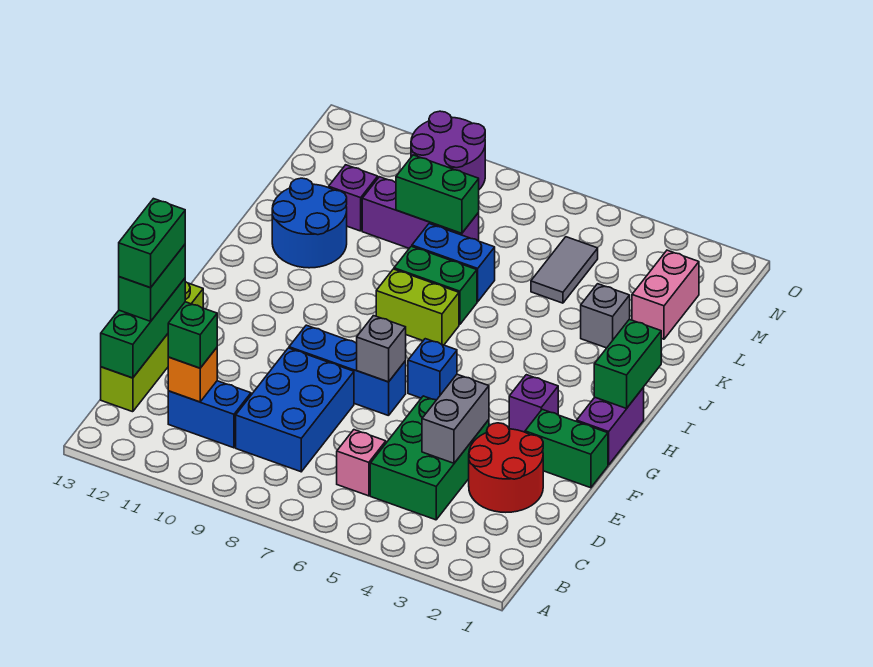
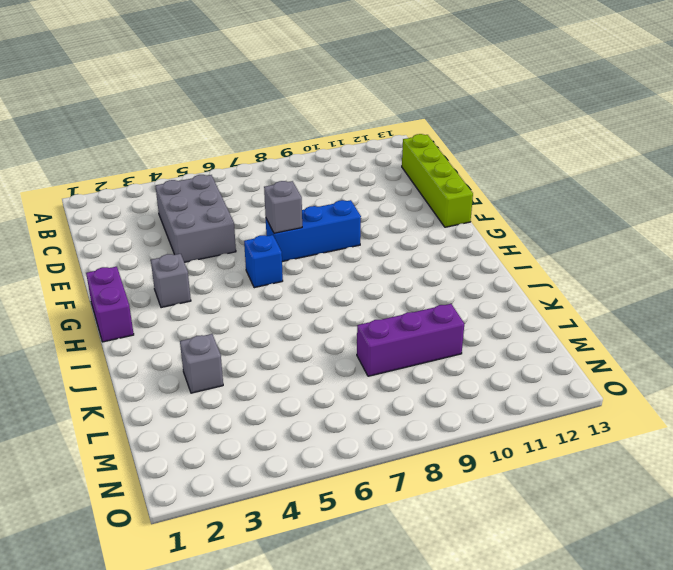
grey brick C4:E5 level 1 -> green brick C4:E5 level 1
grey brick G3 level 1 -> purple brick G3 level 1
none -> pink brick C6 level 1
none -> blue brick C8:E9 level 1
none -> blue brick C10:C11 level 1
none -> red round brick D2:E3 level 1

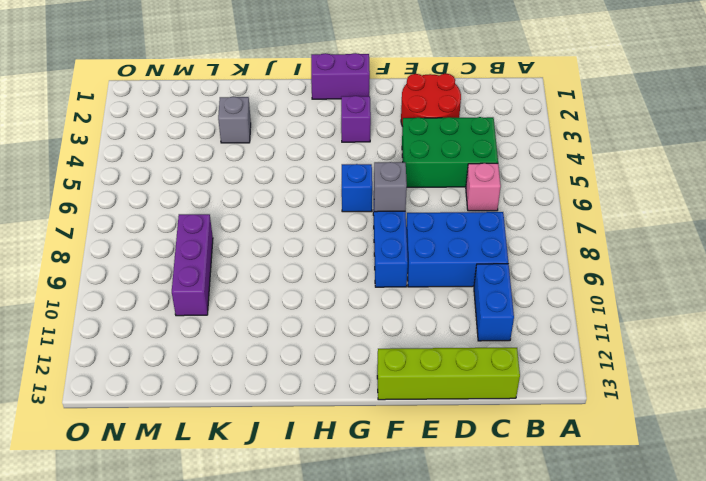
none -> green brick F1:F2 level 1
none -> lime brick I7:I8 level 1
none -> green brick J7:J8 level 1
none -> blue round brick J11:K12 level 1

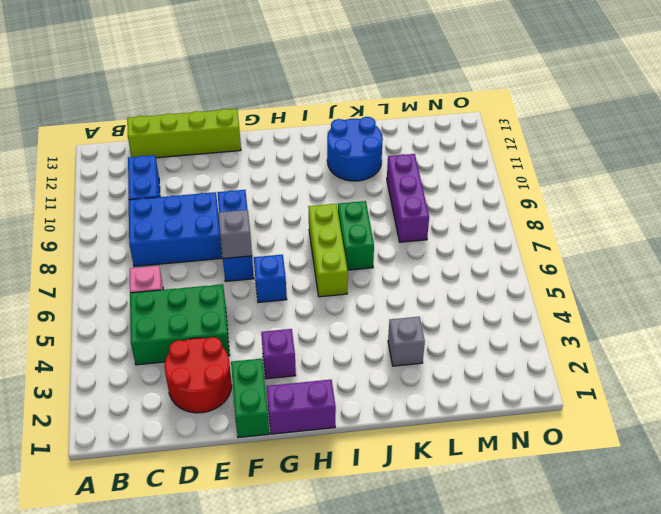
lime brick I6:I8 level 1 -> lime brick I7:I8 level 1
none -> blue brick K7:K8 level 1
none -> pink brick L2:M2 level 1
none -> grey tile L5:M5 level 1
none -> purple brick L11 level 1

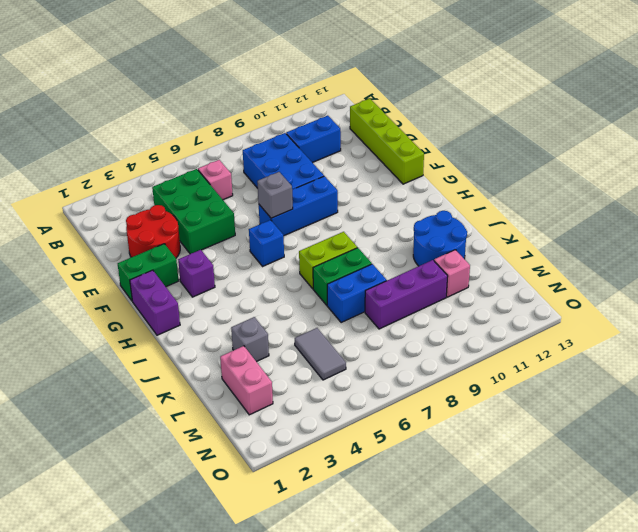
pink brick L11 level 1 -> purple brick L11 level 1
none -> purple round brick N9:O10 level 1
none -> orange brick C11 level 2
none -> green brick C13:E13 level 2
none -> grey brick D4:E4 level 2

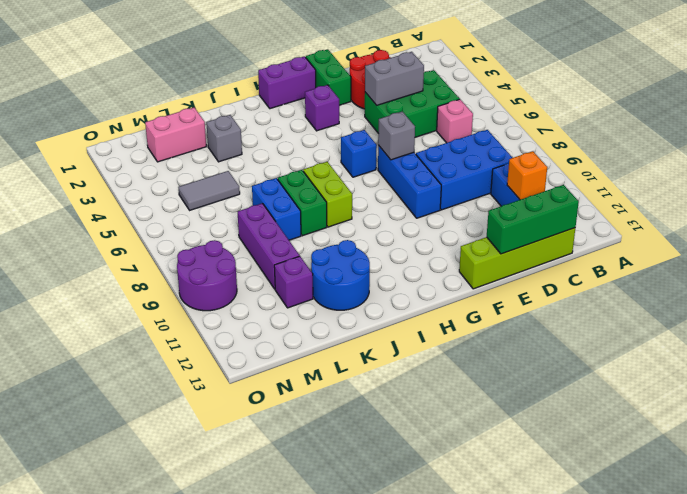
none -> green brick H1:I1 level 2
none -> green brick L8:L9 level 2
none -> green brick C11 level 3
none -> green brick D13:E13 level 3

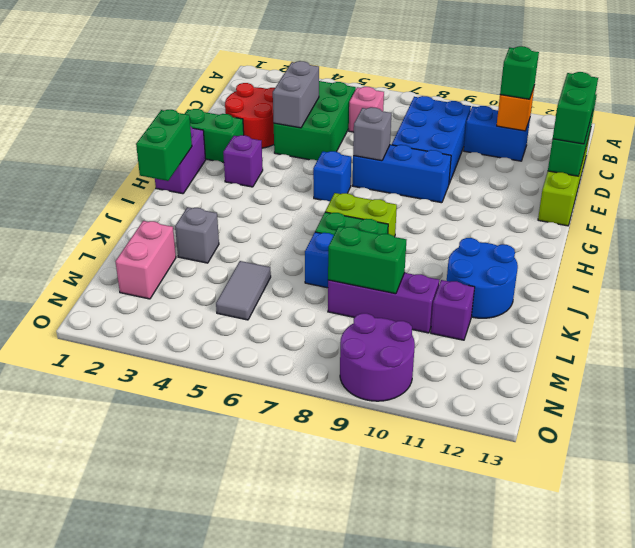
none -> green brick D13:E13 level 4

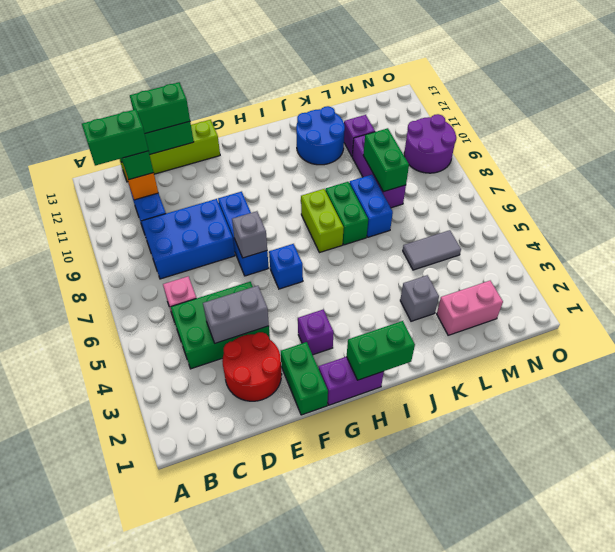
green brick B11:C11 level 4 -> green brick D13:E13 level 4

